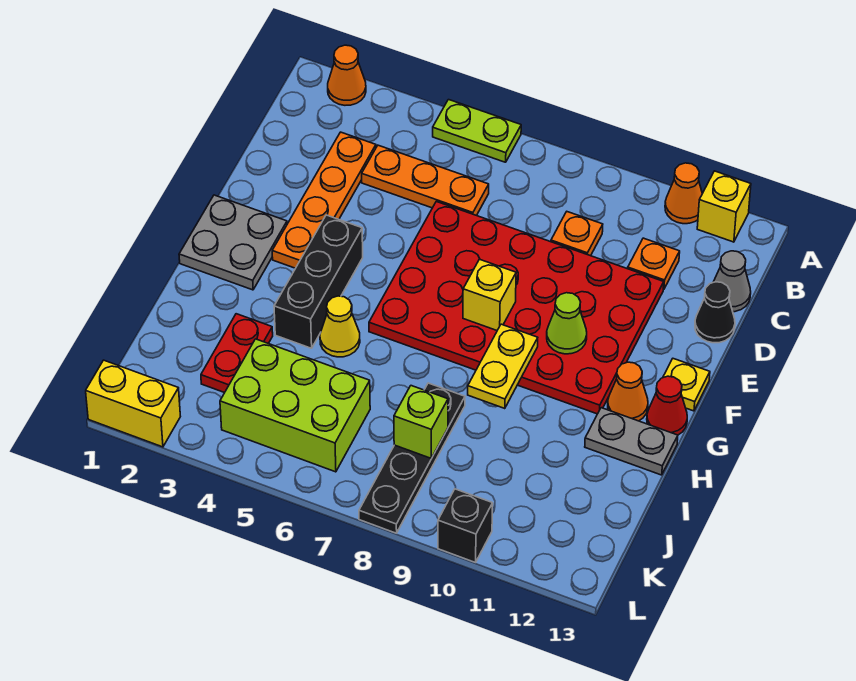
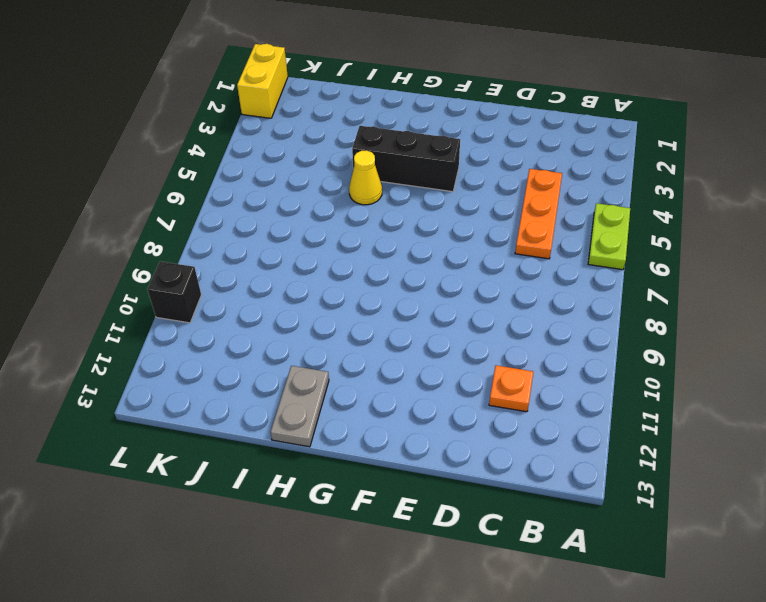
none -> orange cone A2 level 1
none -> orange cone A11 level 1
none -> yellow brick A12 level 1

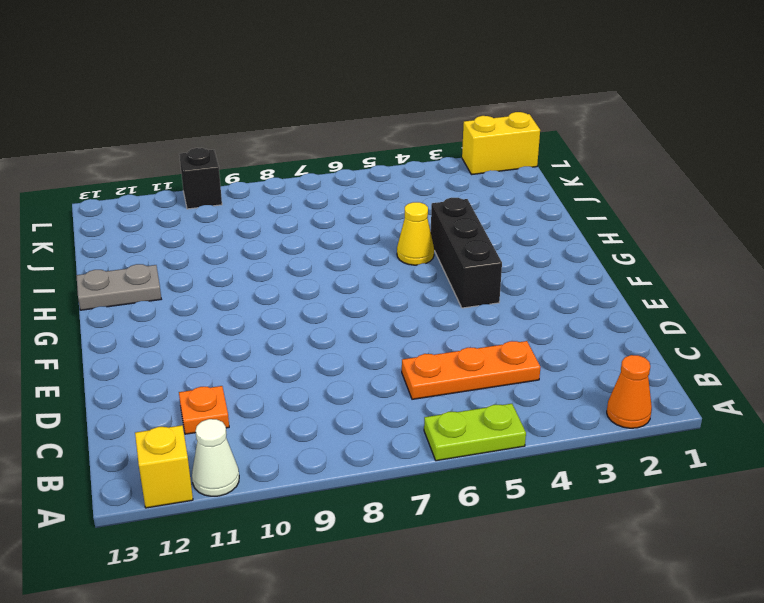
white cone A11 level 1 -> orange cone A11 level 1
none -> orange plate C3:F3 level 1
none -> orange plate C9 level 1
none -> grey cone C13 level 1

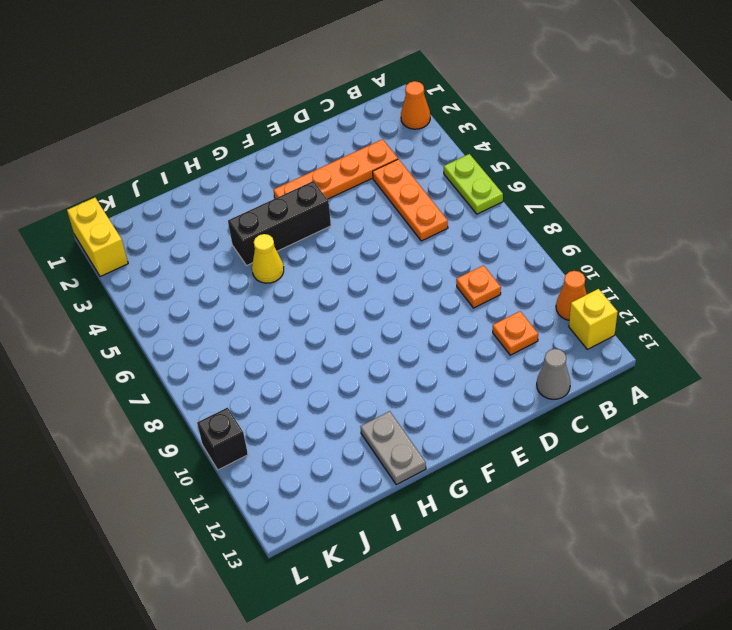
none -> red plate D6:G11 level 1
none -> black cone D13 level 1
none -> grey plate F1:G2 level 1

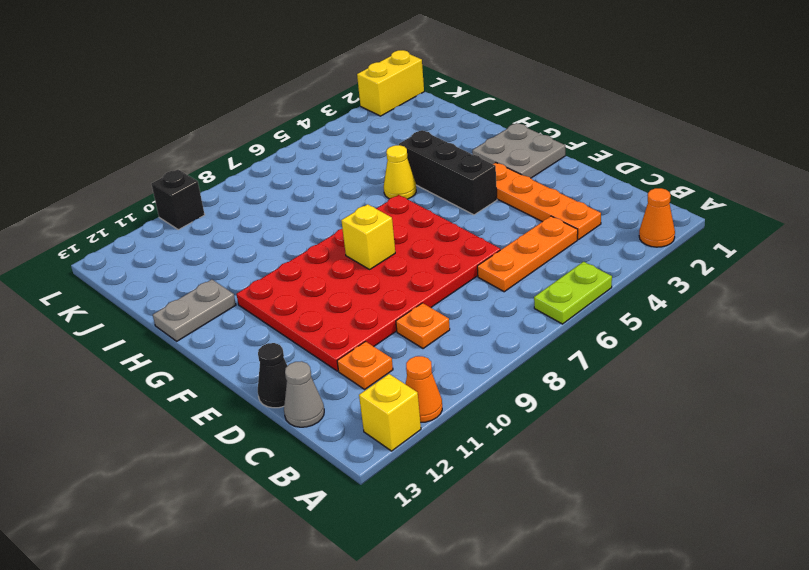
none -> yellow plate F13 level 1
none -> orange cone G12 level 1
none -> red cone G13 level 1

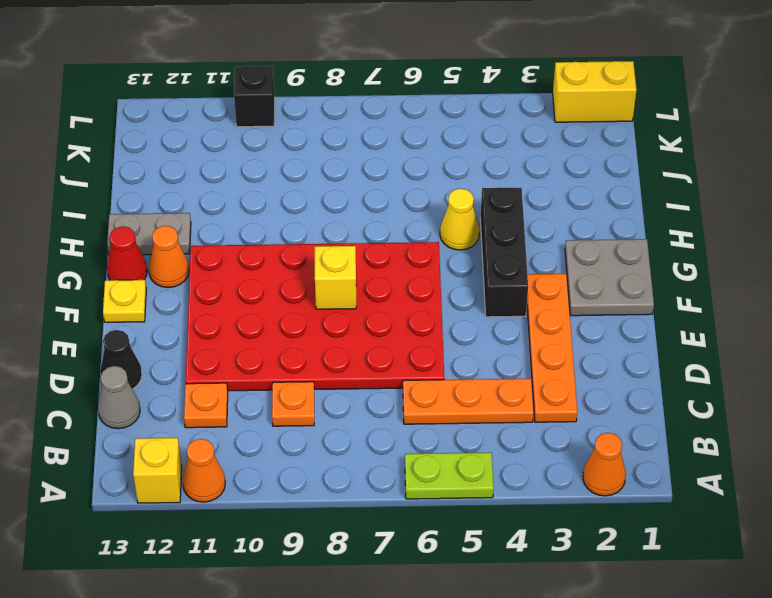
none -> red plate I3:J3 level 1
none -> black plate I8:L8 level 1
none -> lime brick J4:K6 level 1

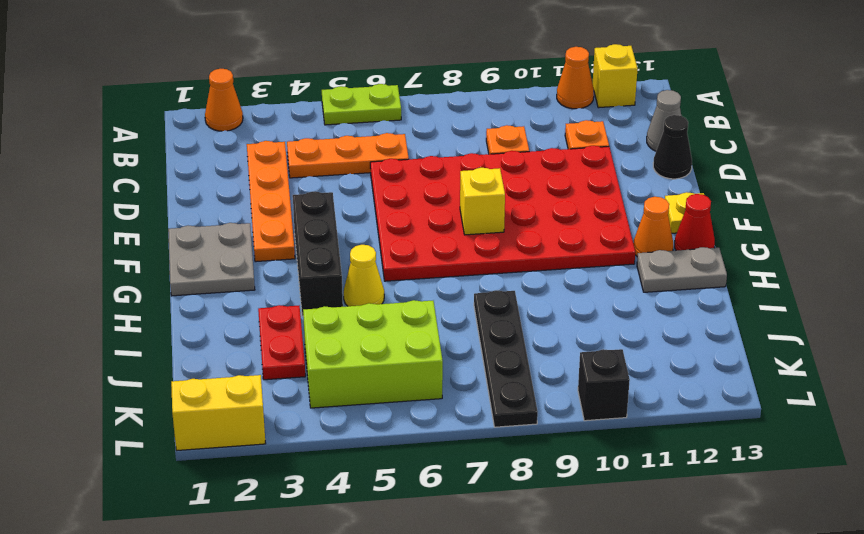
none -> lime cone F10 level 2
none -> yellow plate G9:H9 level 2
none -> lime brick J8 level 2

